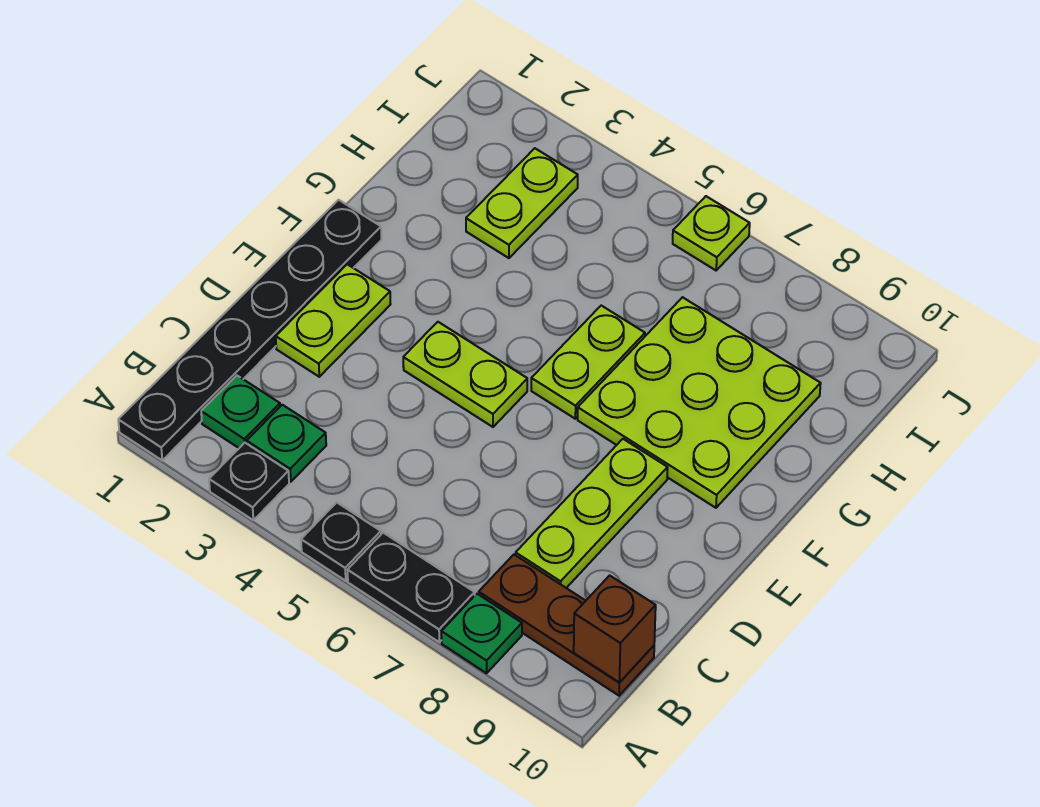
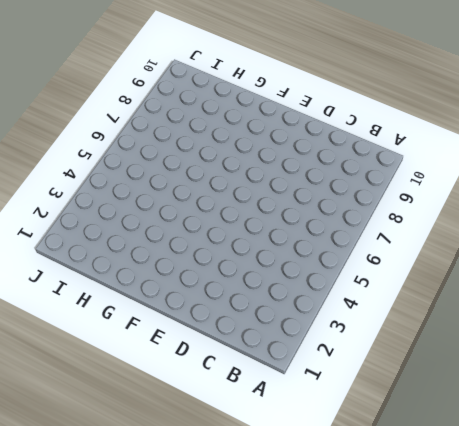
none -> black plate A1:F1 level 1
none -> black plate A3 level 1
none -> black plate A5 level 1

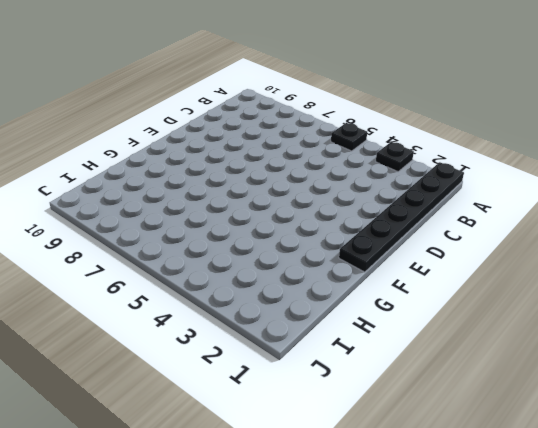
none -> black plate A6:A7 level 1
none -> green plate A8 level 1
none -> green plate B2 level 1

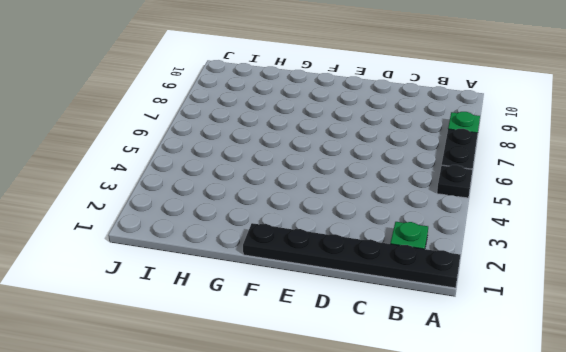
none -> black plate A3 level 1
none -> green plate B3 level 1
none -> brown plate B8:B10 level 1

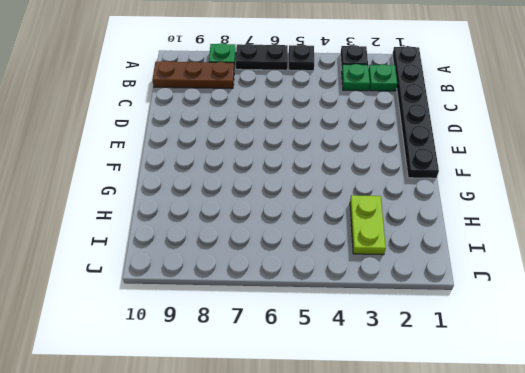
none -> lime plate C8:E8 level 1
none -> lime plate D2:E2 level 1
none -> lime plate E4:E5 level 1

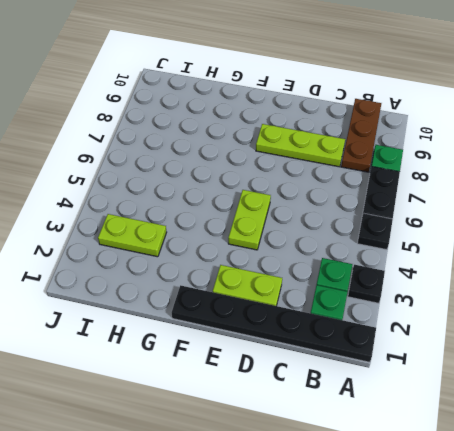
none -> lime plate F6:G6 level 1
none -> lime plate F7:H9 level 1
none -> lime plate J6 level 1

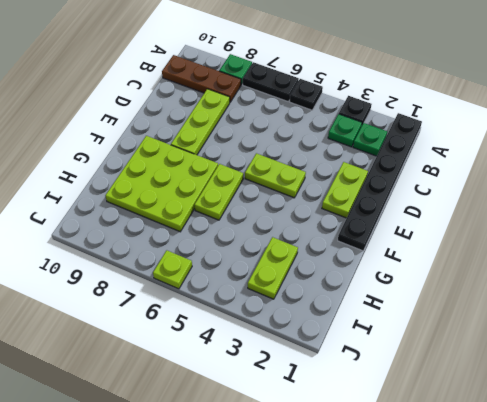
none -> brown brick B10 level 2

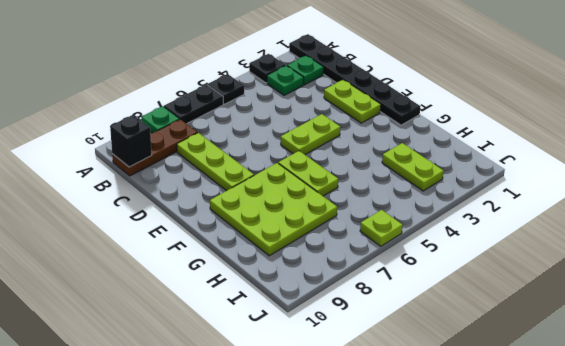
black brick B10 level 2 -> brown brick B10 level 2

